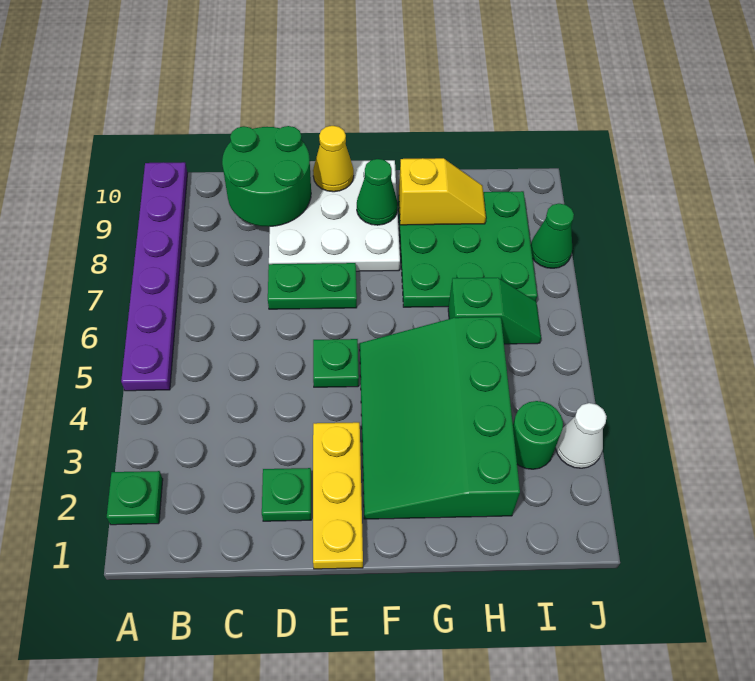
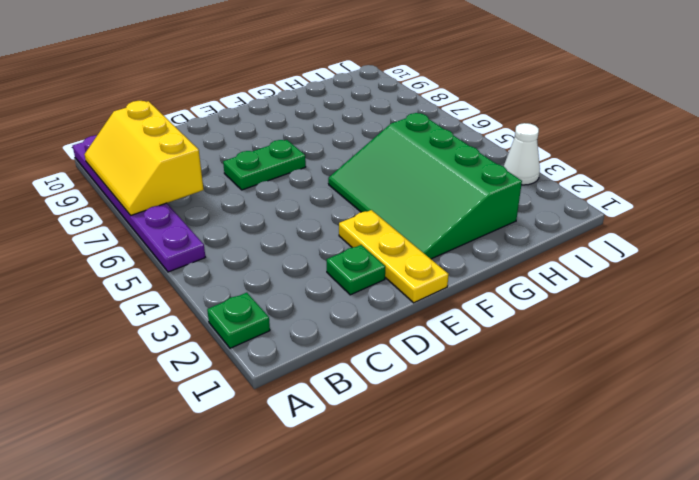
yellow slope A7:B9 level 2 top B -> none
none -> white plate D8:F10 level 1
none -> green plate E5 level 1
none -> green plate G7:I9 level 1

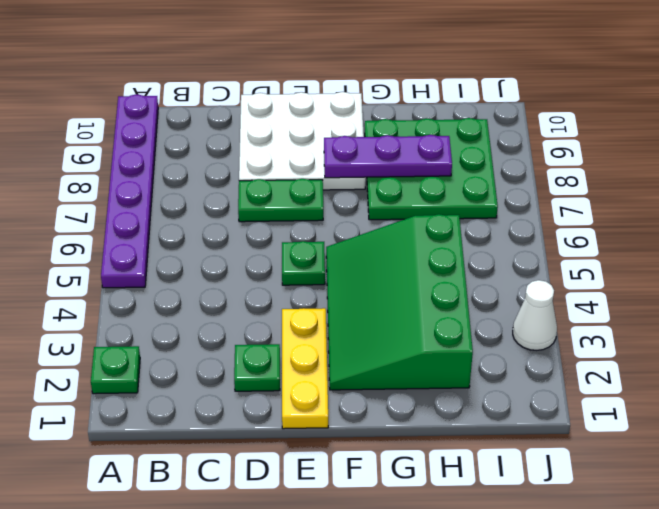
purple plate F8:H8 level 2 -> none
none -> green slope H6:I6 level 1 top H
none -> green round brick I3 level 1
none -> green cone J8 level 1

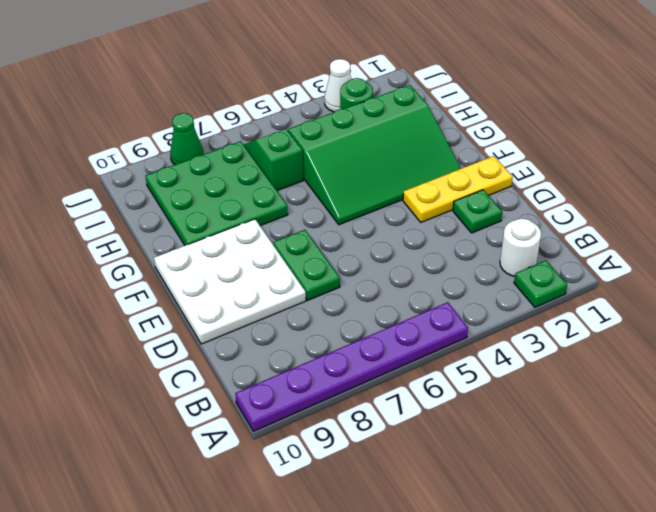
white round brick B2 level 1 -> none
none -> green plate E5 level 1
none -> green round brick C9:D10 level 2
none -> yellow cone E10 level 2

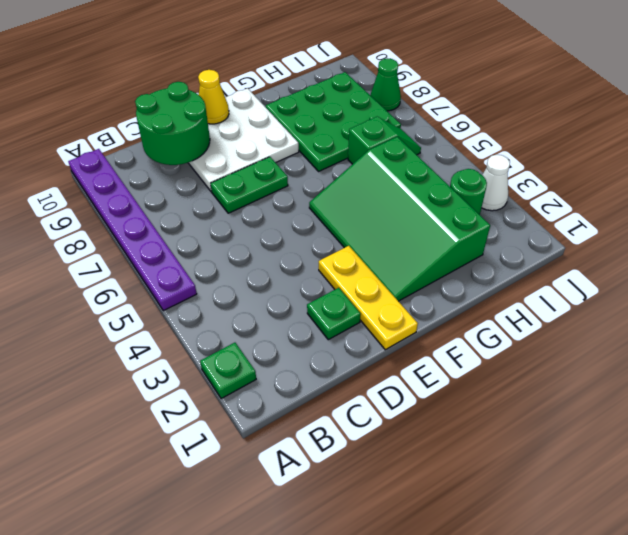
none -> green plate E5 level 1
none -> green cone F9 level 2
none -> yellow slope G9:H9 level 2 top G

